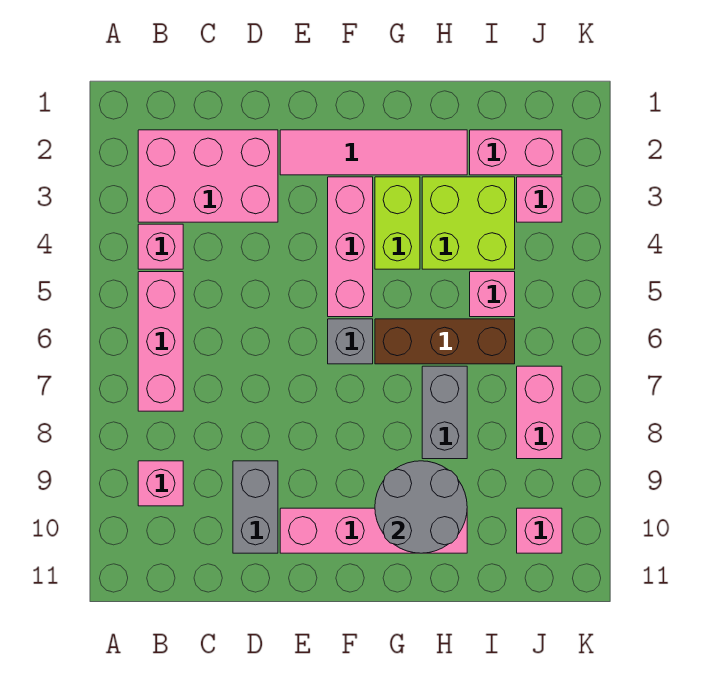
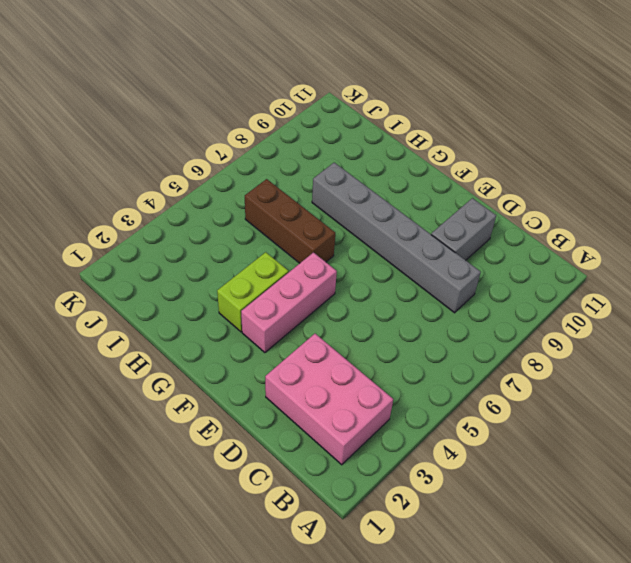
grey brick C8:H8 level 1 -> grey brick H7:H8 level 1
none -> pink brick B4 level 1
none -> pink brick B5:B7 level 1
none -> pink brick B9 level 1

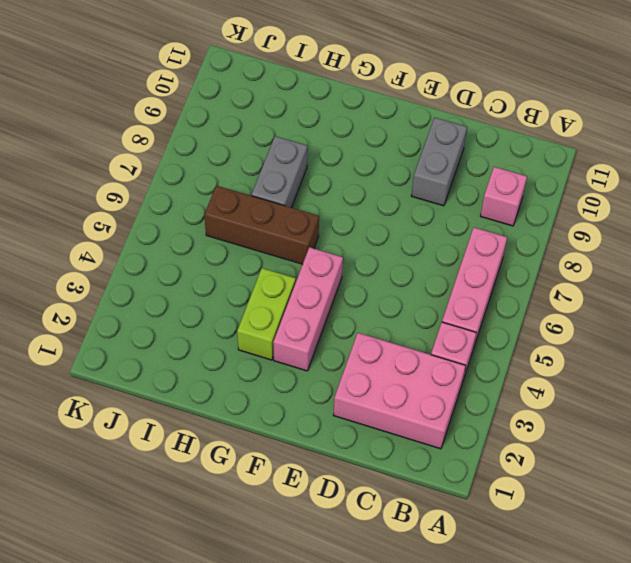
none -> pink tile E2:H2 level 1
none -> pink brick E10:H10 level 1
none -> grey brick F6 level 1

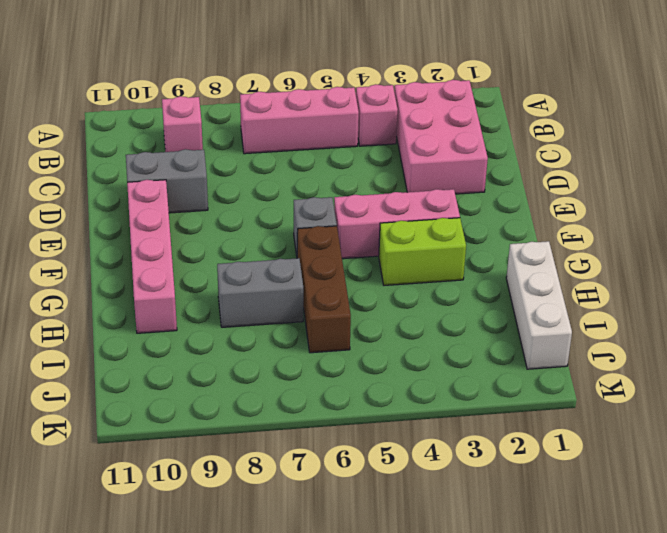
white brick H1:J1 level 1 -> none
none -> pink tile E2:H2 level 1
none -> lime brick H3:I4 level 1
none -> pink brick I2:J2 level 1

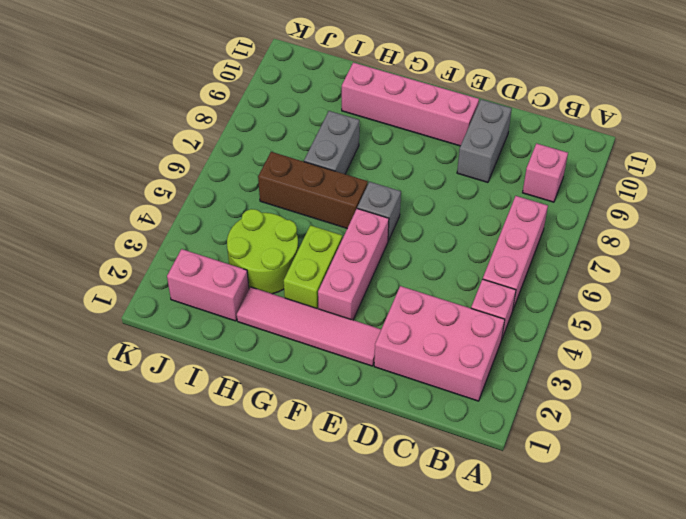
lime round brick H3:I4 level 1 -> lime brick H3:I4 level 1
none -> pink brick I5 level 1
none -> pink brick J3 level 1
none -> pink brick J7:J8 level 1

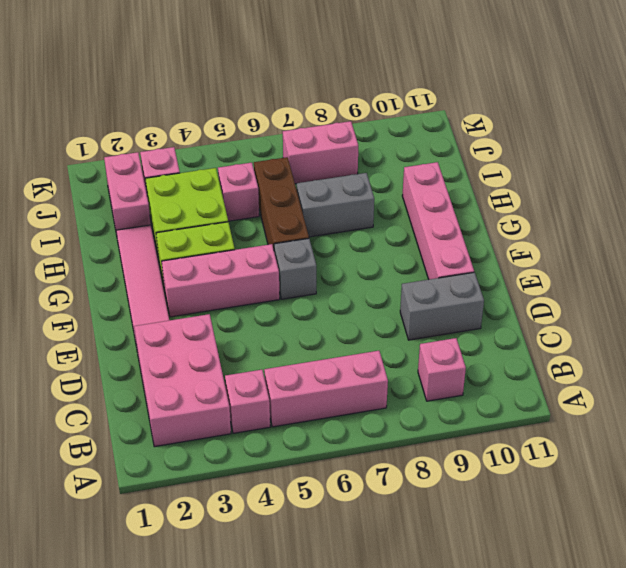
none -> pink brick J10 level 1
none -> grey round brick G9:H10 level 2

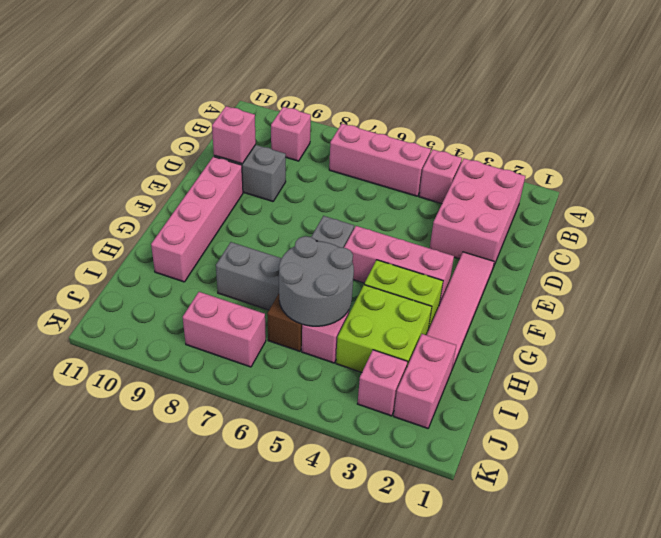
pink brick D10 level 2 -> pink brick J10 level 1
grey round brick H5:I6 level 2 -> grey round brick G9:H10 level 2

